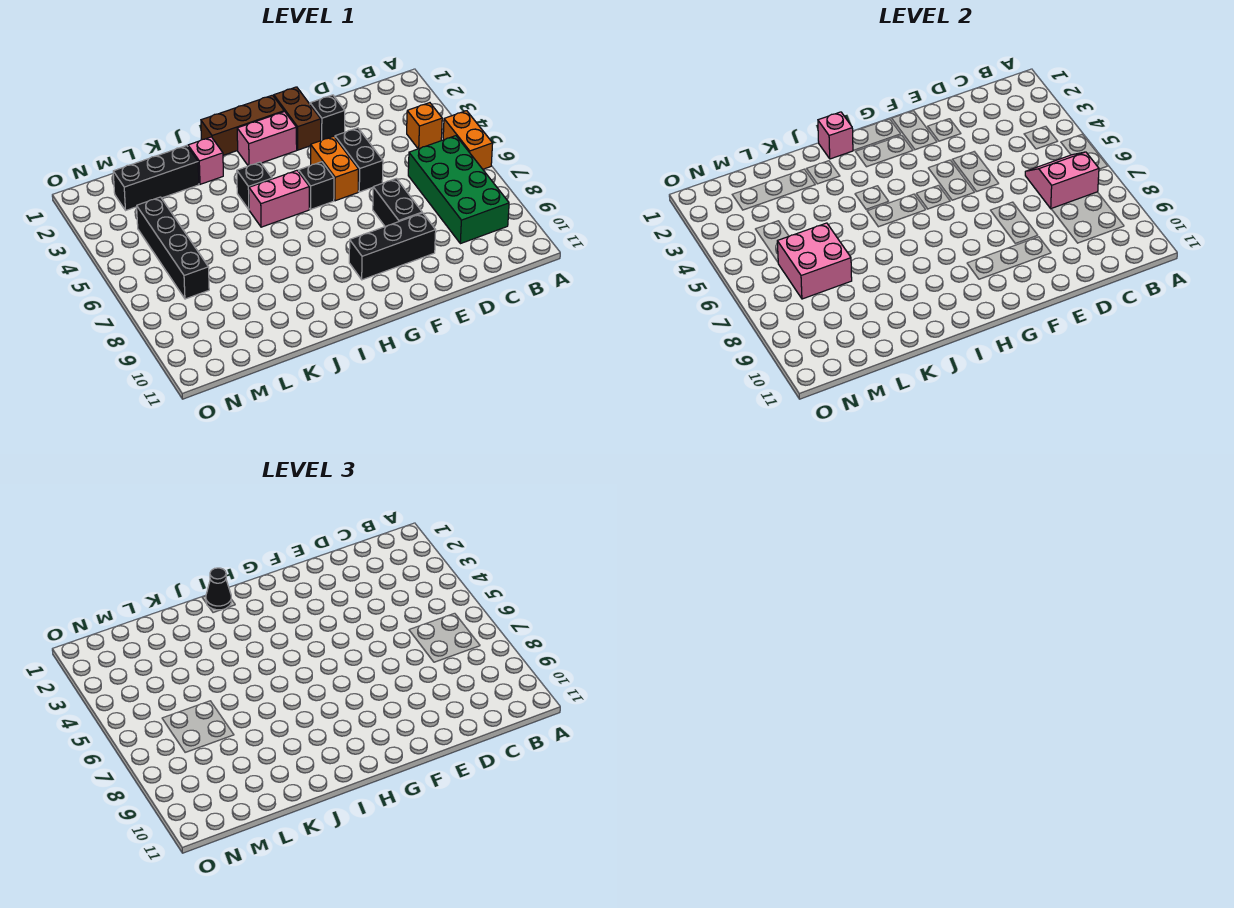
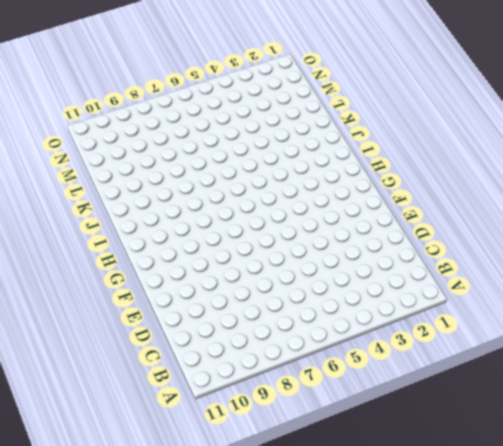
none -> orange brick A5:A6 level 1
none -> orange brick B4 level 1
none -> green brick B6:C9 level 1

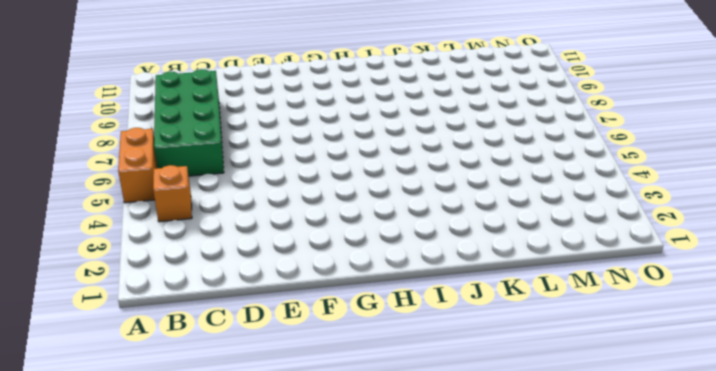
none -> black brick E2 level 1
none -> black brick E4:E5 level 1
none -> black brick E7:E8 level 1

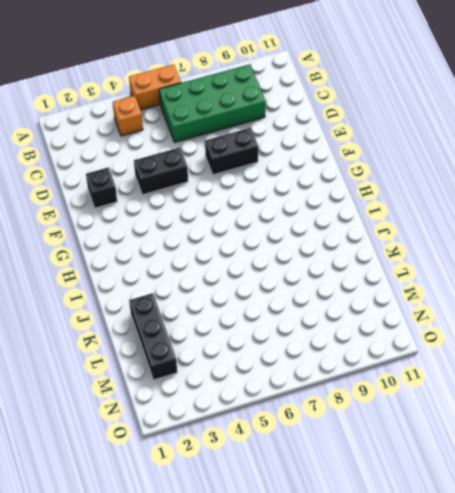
none -> black brick E9:G9 level 1
none -> brown brick F1:F2 level 1
none -> orange brick F4:F5 level 1

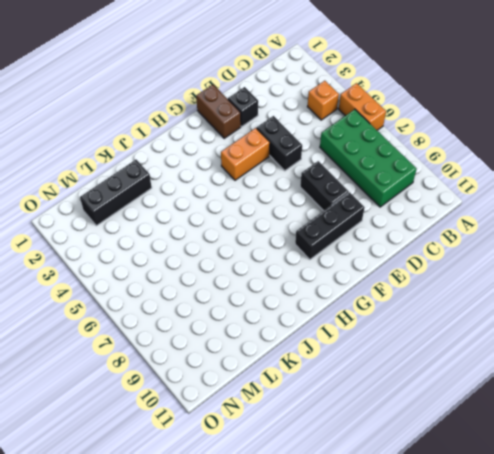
orange brick F4:G4 level 1 -> orange brick F4:F5 level 1
none -> brown brick G1:I1 level 1
none -> pink brick G2:H2 level 1
none -> black brick G5 level 1

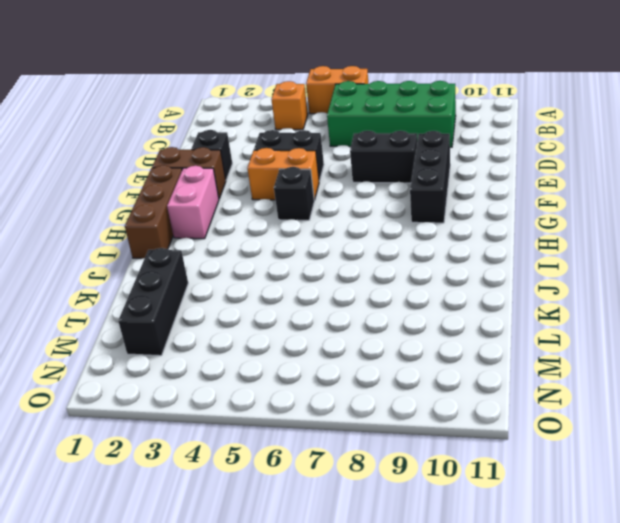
none -> pink brick H5:I5 level 1
none -> black brick I4 level 1
none -> pink brick J2 level 1

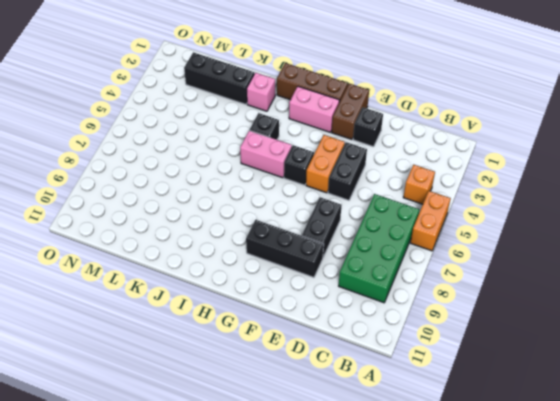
none -> black brick M4:M7 level 1
none -> pink slope B6:C7 level 2 top 7
none -> pink brick I1 level 2

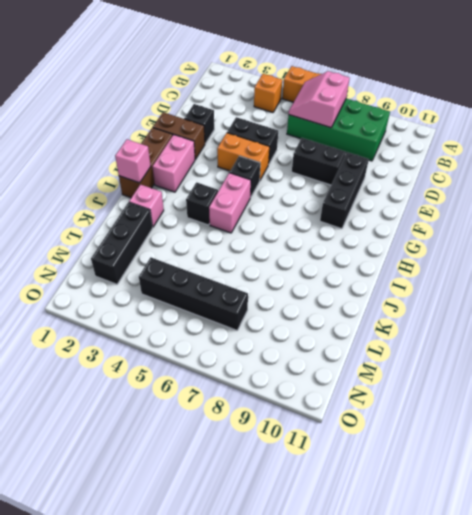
none -> pink brick L6:M7 level 2
none -> black cone I1 level 3

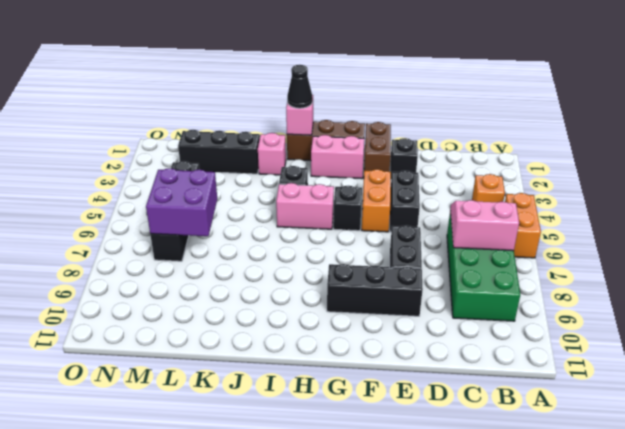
purple brick L6:M7 level 2 -> pink brick L6:M7 level 2

